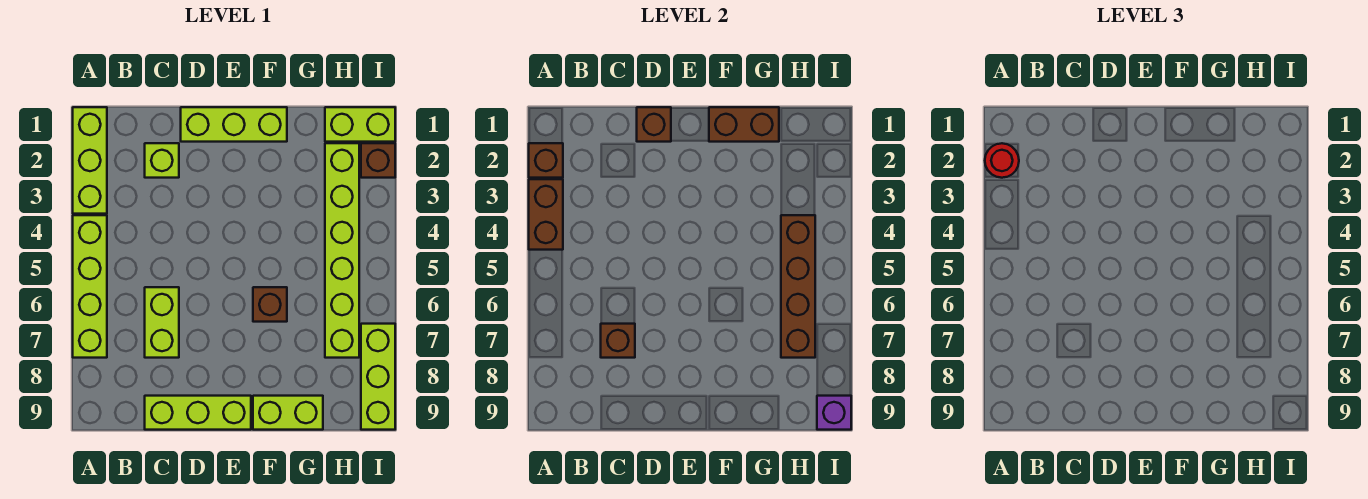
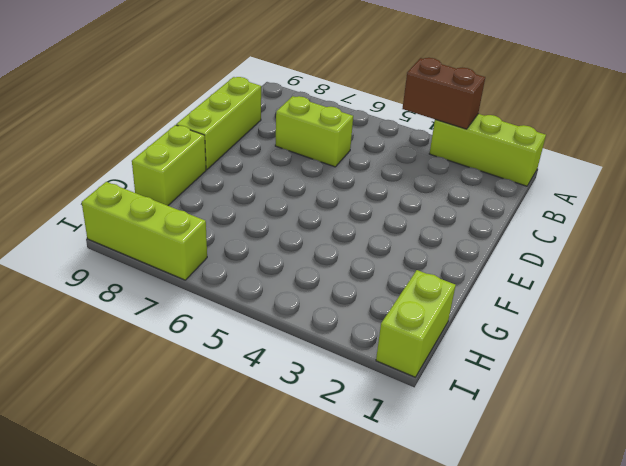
none -> lime brick A4:A7 level 1
none -> lime brick C2 level 1
none -> lime brick D1:F1 level 1

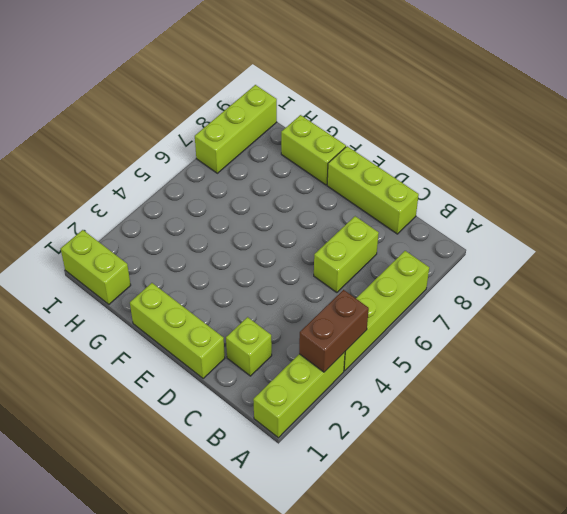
none -> brown brick F6 level 1
none -> lime brick H2:H7 level 1
none -> brown brick I2 level 1

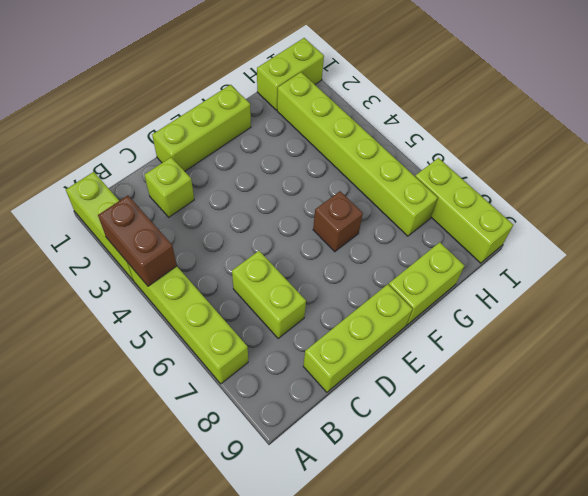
none -> brown brick I2 level 1
none -> brown brick A2 level 2
none -> brown brick C7 level 2

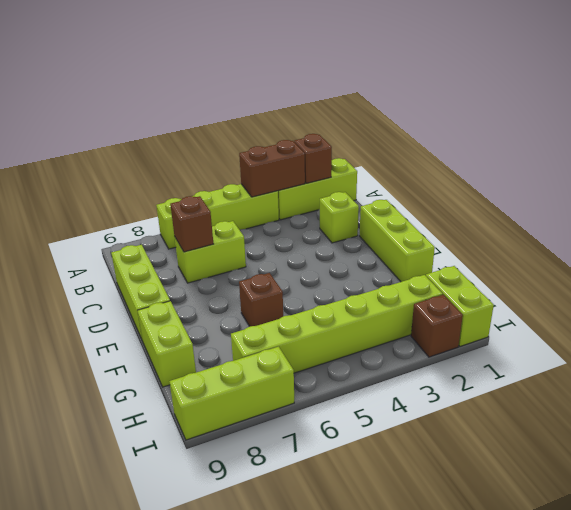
none -> brown brick D1 level 2
none -> brown brick F1:G1 level 2
none -> brown brick H4:H7 level 2

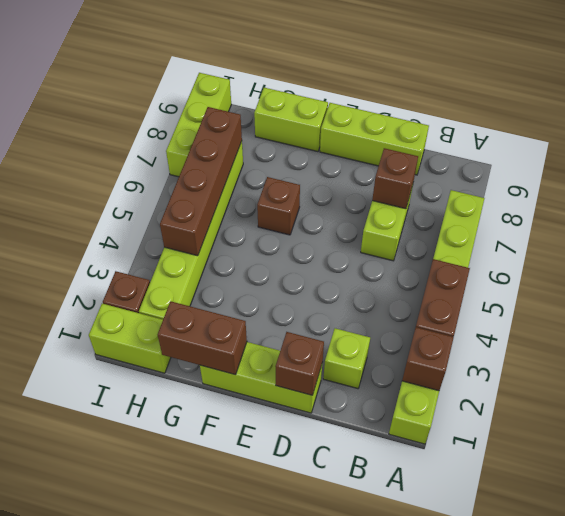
none -> purple brick I9 level 2
none -> red round brick A2 level 3

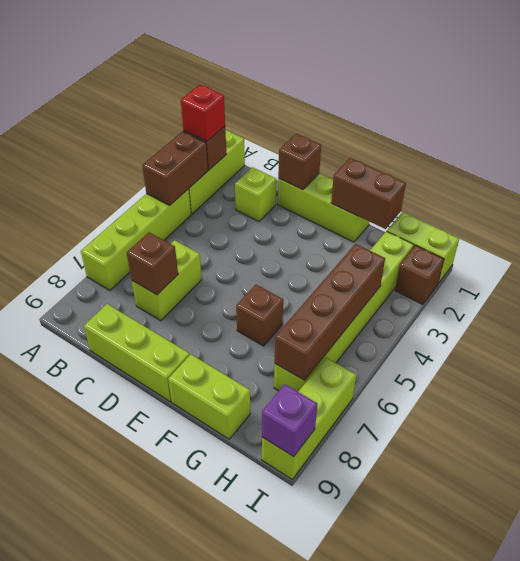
red brick A2 level 3 -> red round brick A2 level 3

